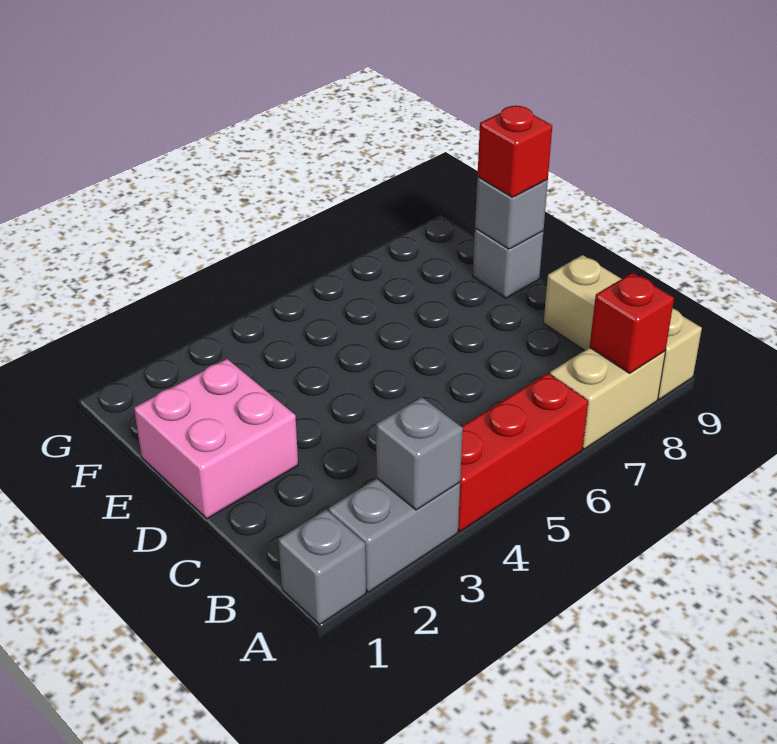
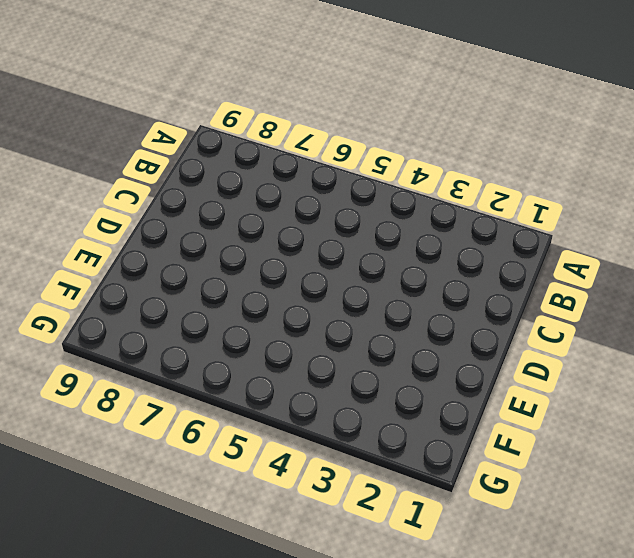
none -> grey brick A1 level 1
none -> grey brick A2:A3 level 1

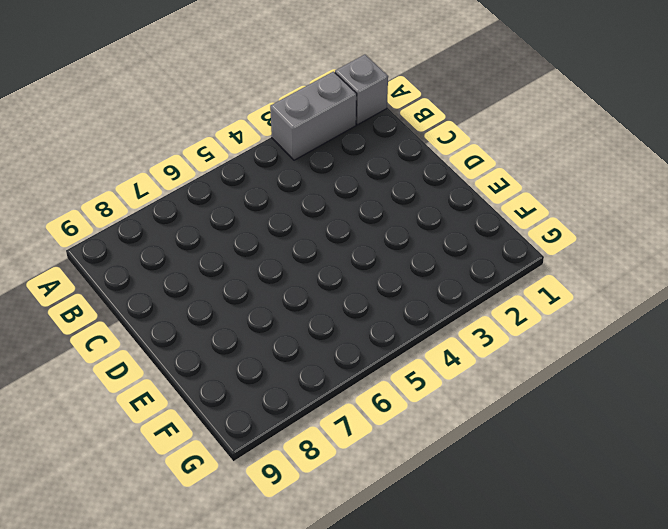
none -> red brick A4:A6 level 1
none -> tan brick A7:A8 level 1

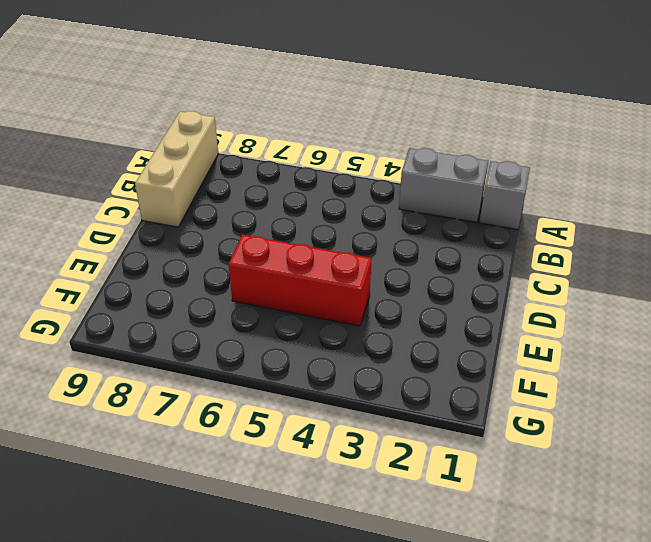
red brick E4:E6 level 1 -> red brick A4:A6 level 1
none -> tan brick A7:A8 level 1
none -> pink brick D1:E2 level 1

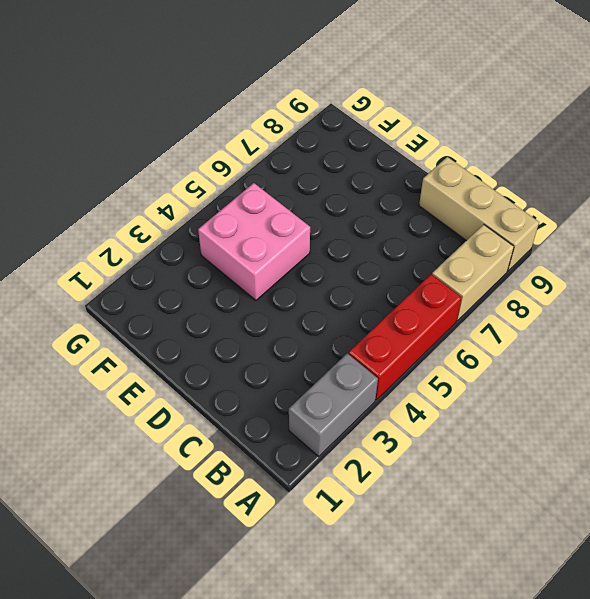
pink brick E4:F5 level 1 -> pink brick D1:E2 level 1
none -> grey brick A1 level 1
none -> grey brick E9 level 1

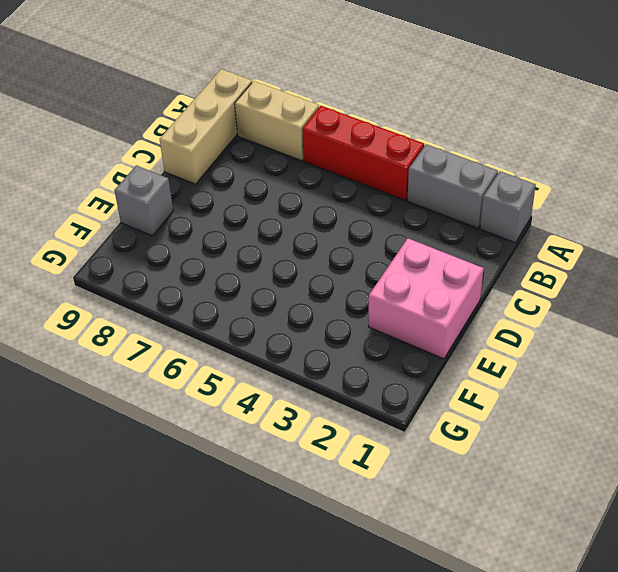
none -> grey brick A3 level 2
none -> red brick A8 level 2

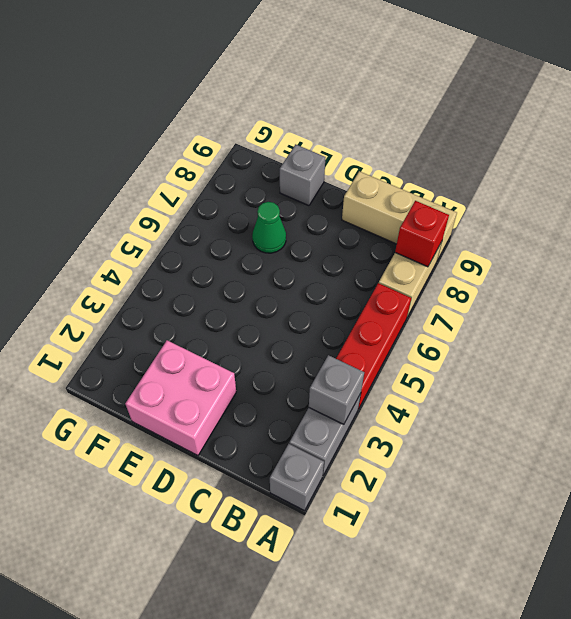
green cone E7 level 1 -> none
none -> grey brick E9 level 2
none -> red brick E9 level 3

